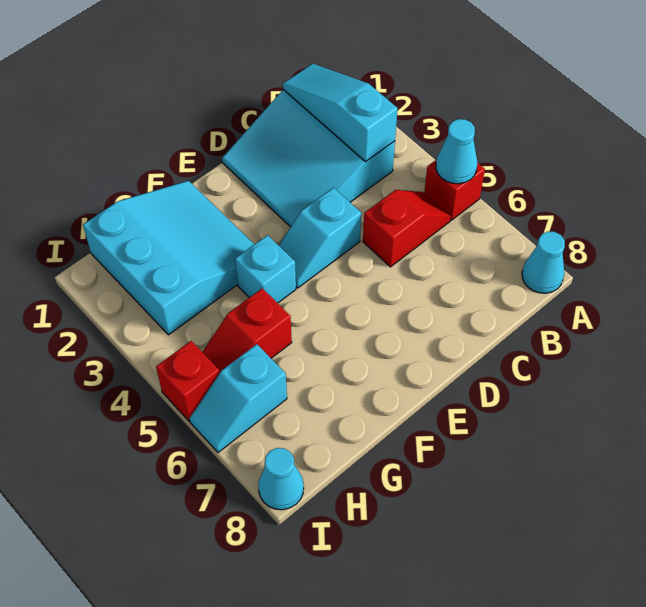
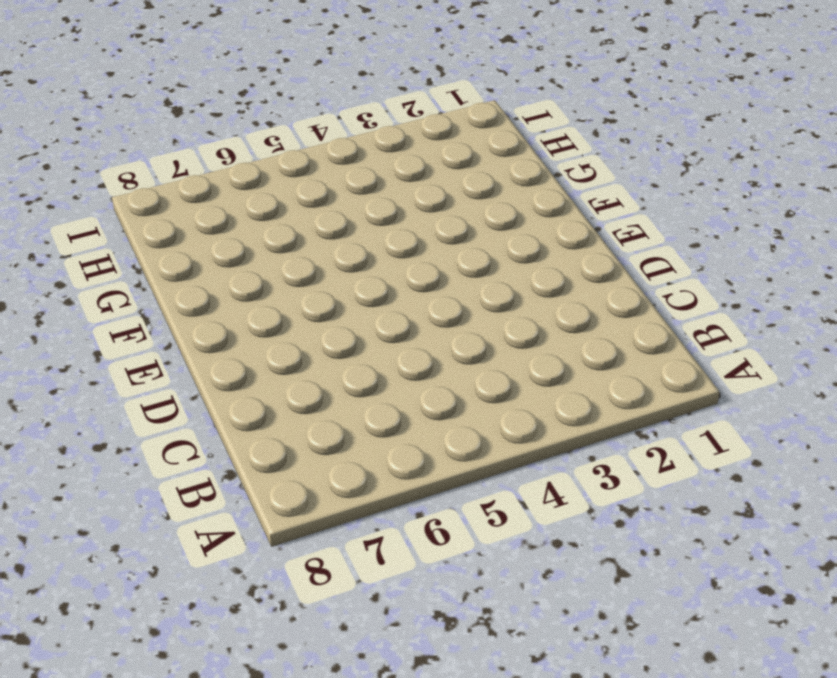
none -> red brick A5 level 1
none -> cyan cone A8 level 1
none -> cyan slope B1:D3 level 1 top B

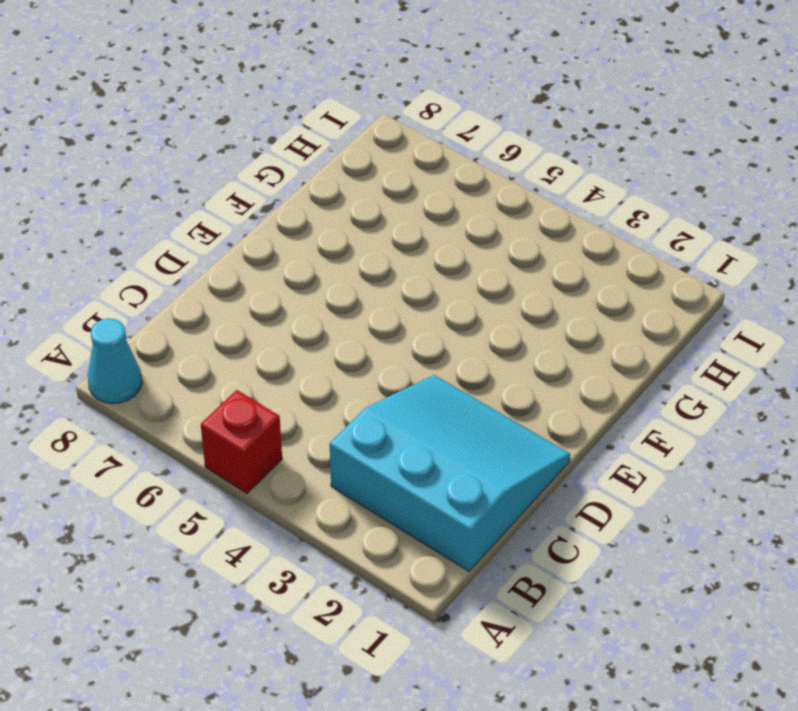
none -> red slope B5:C5 level 1 top C
none -> cyan slope D4:E4 level 1 top D
none -> cyan slope F1:H3 level 1 top H

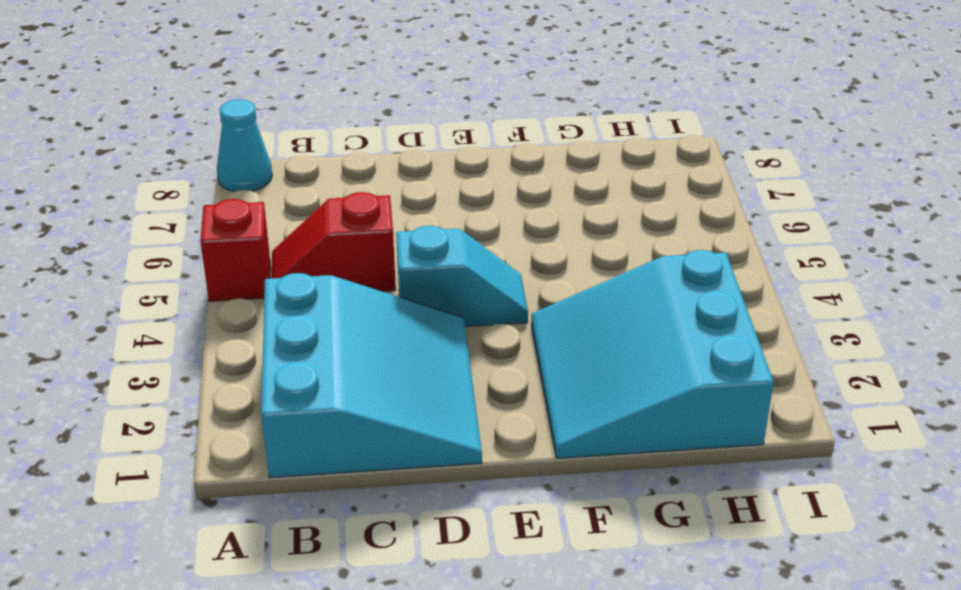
none -> cyan brick F4 level 1
none -> red slope G5:H5 level 1 top G
none -> cyan slope H6:I6 level 1 top H

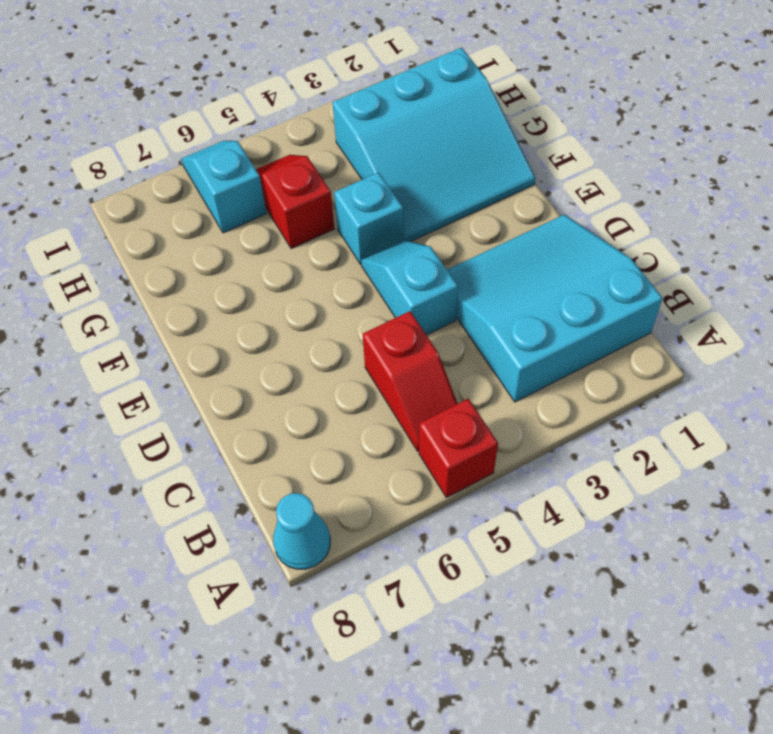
none -> red brick I5 level 1
none -> cyan cone I8 level 1
none -> cyan cone A5 level 2

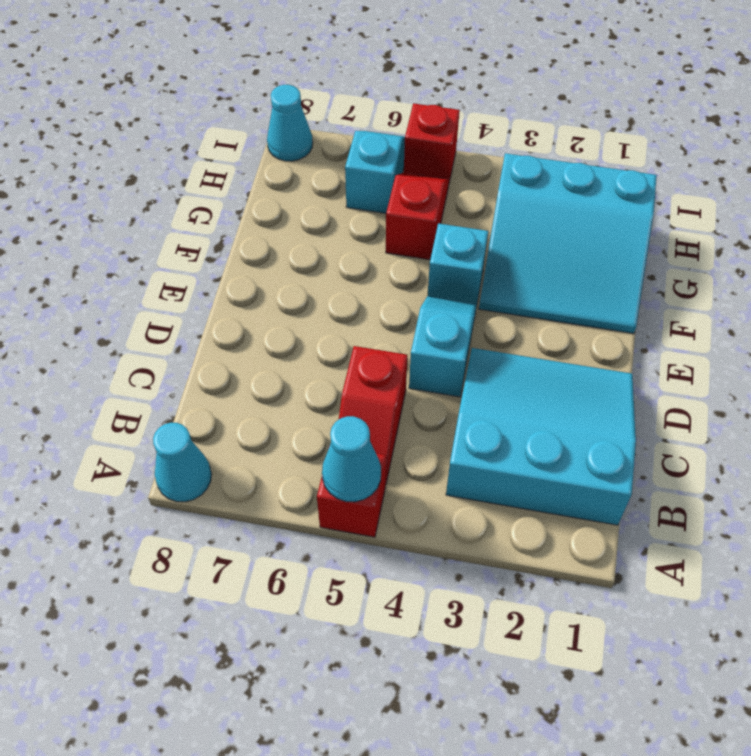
none -> cyan slope B1:B3 level 2 top 3

